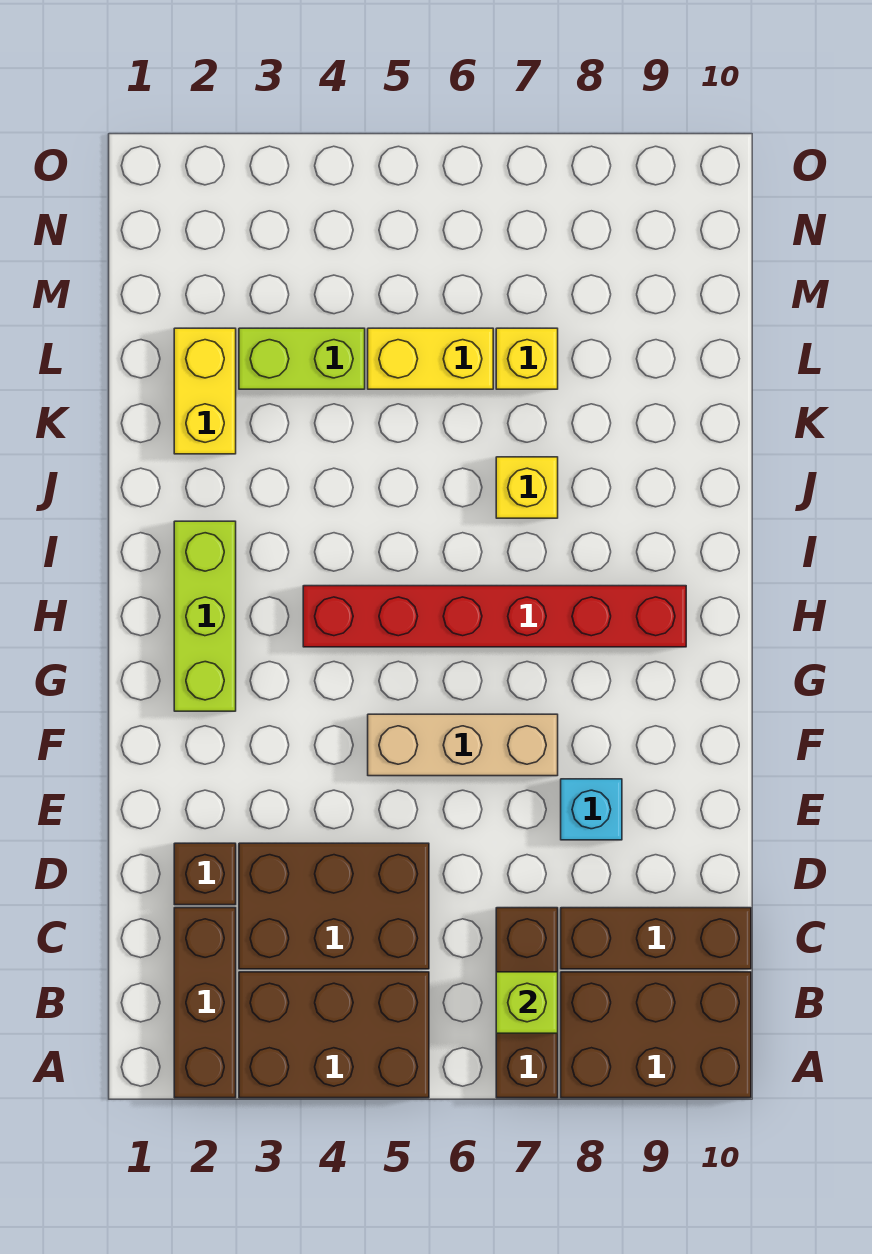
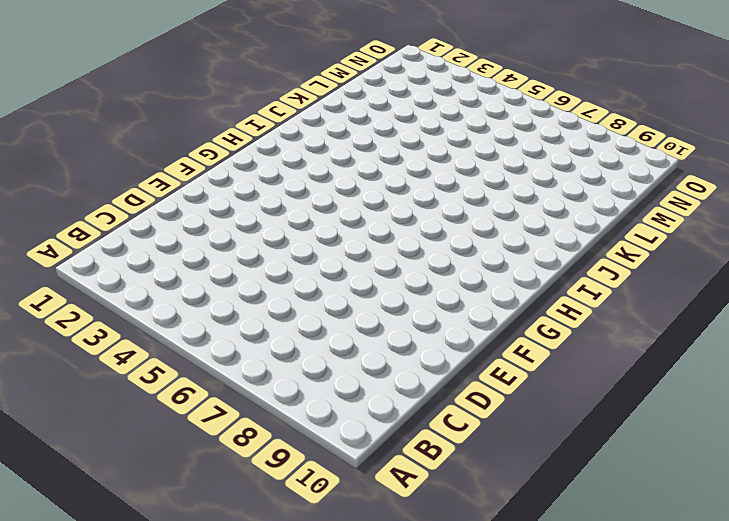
none -> brown brick A2:C2 level 1
none -> brown brick A3:B5 level 1
none -> brown brick A7:C7 level 1

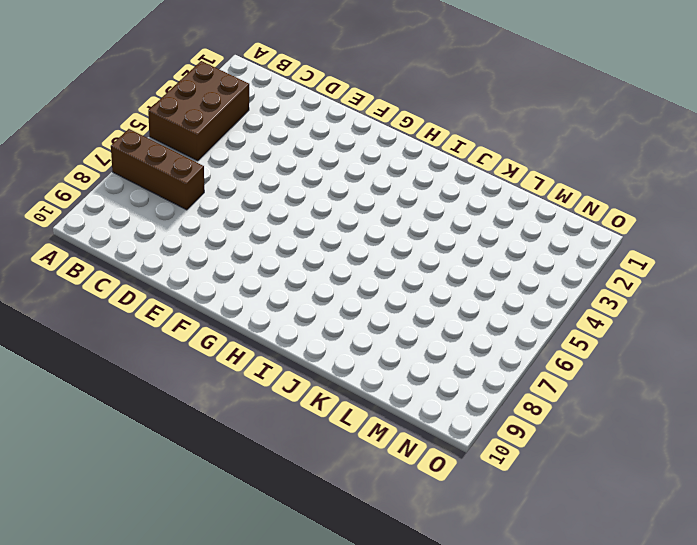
none -> brown brick A2:C2 level 1
none -> brown brick A8:B10 level 1
none -> brown brick C3:D5 level 1

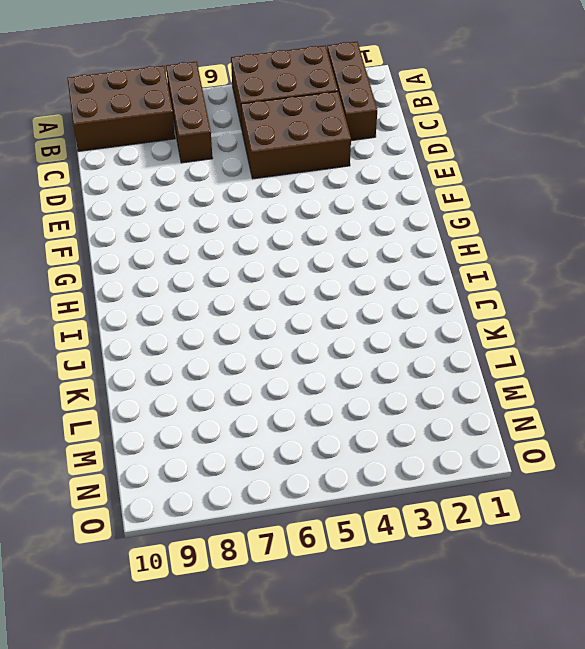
none -> brown brick C8:C10 level 1
none -> brown brick D2 level 1
none -> cyan brick E8 level 1

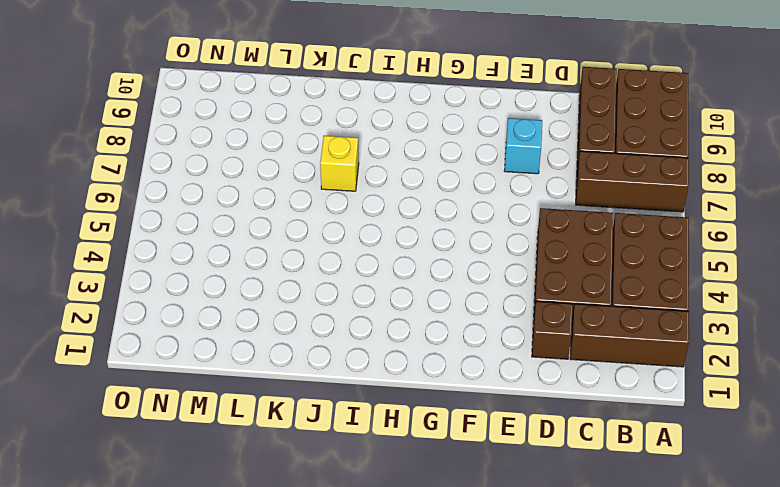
none -> tan brick F5:F7 level 1
none -> lime brick G2:I2 level 1
none -> red brick H4:H9 level 1

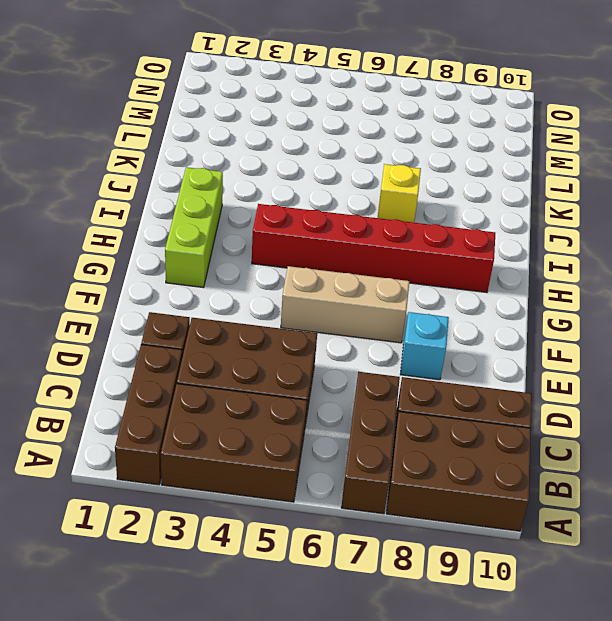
none -> yellow brick K2:L2 level 1
none -> lime brick L3:L4 level 1
none -> yellow brick L5:L6 level 1

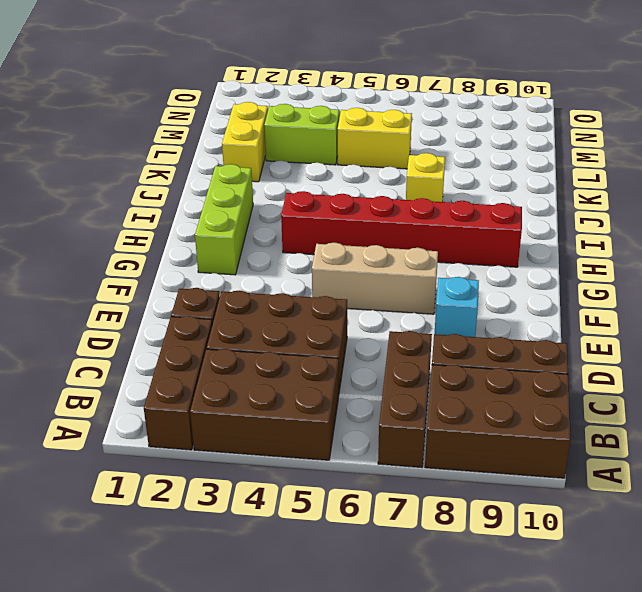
none -> yellow brick L7 level 1
none -> lime brick B7 level 2

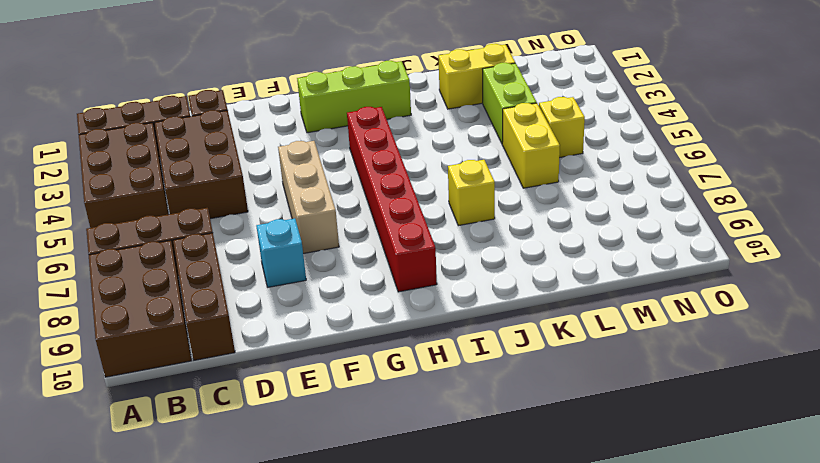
yellow brick M5 level 1 -> yellow brick L7 level 1
none -> lime brick B7 level 2

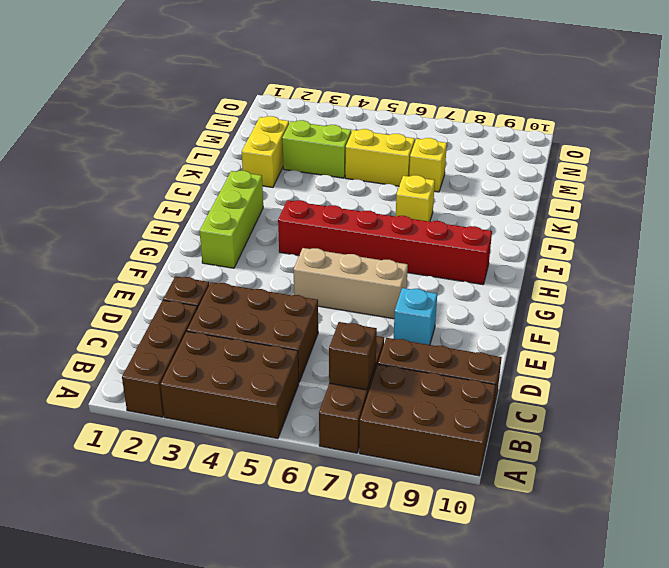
brown brick B7 level 2 -> lime brick B7 level 2

